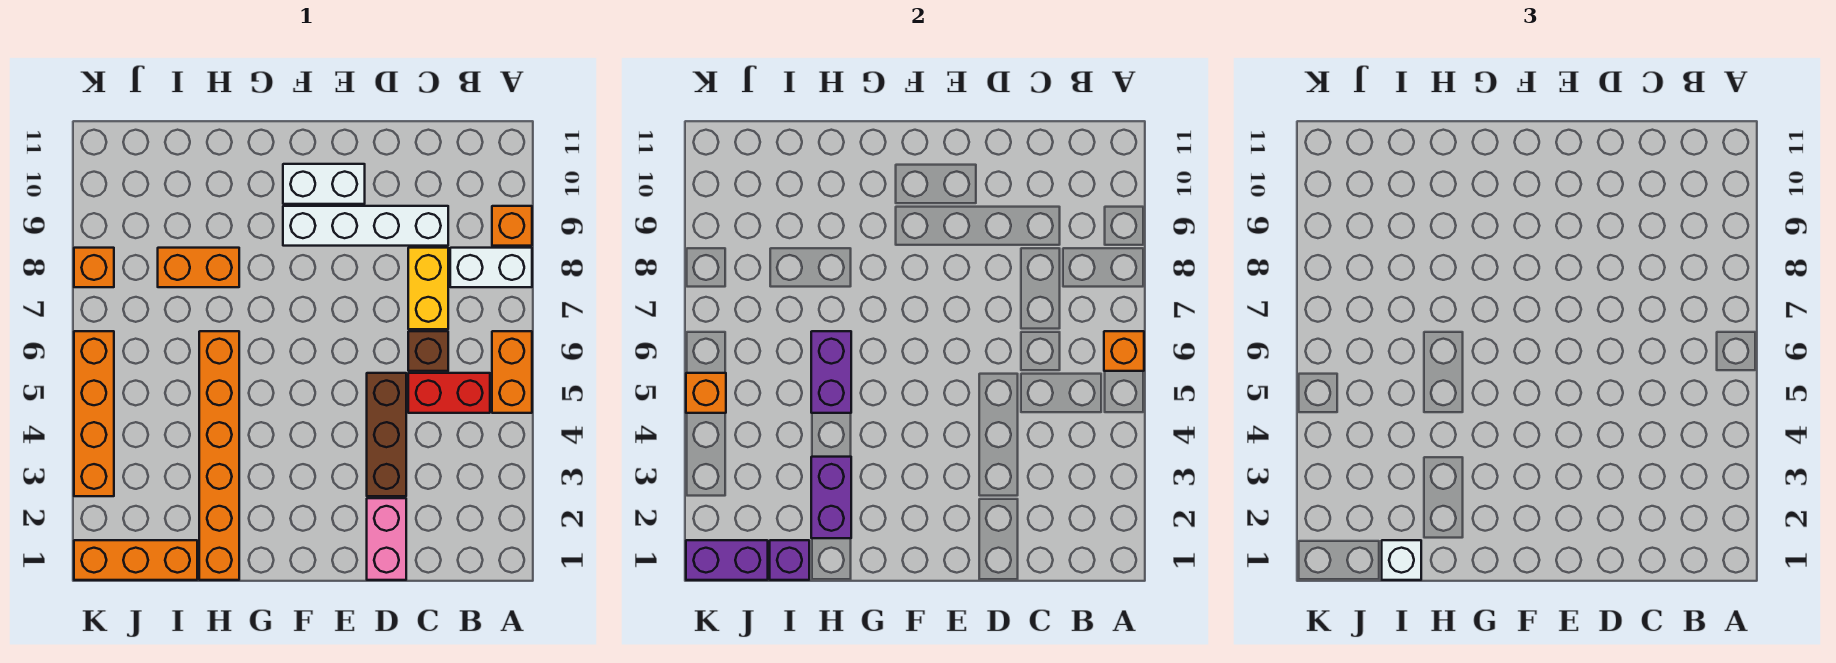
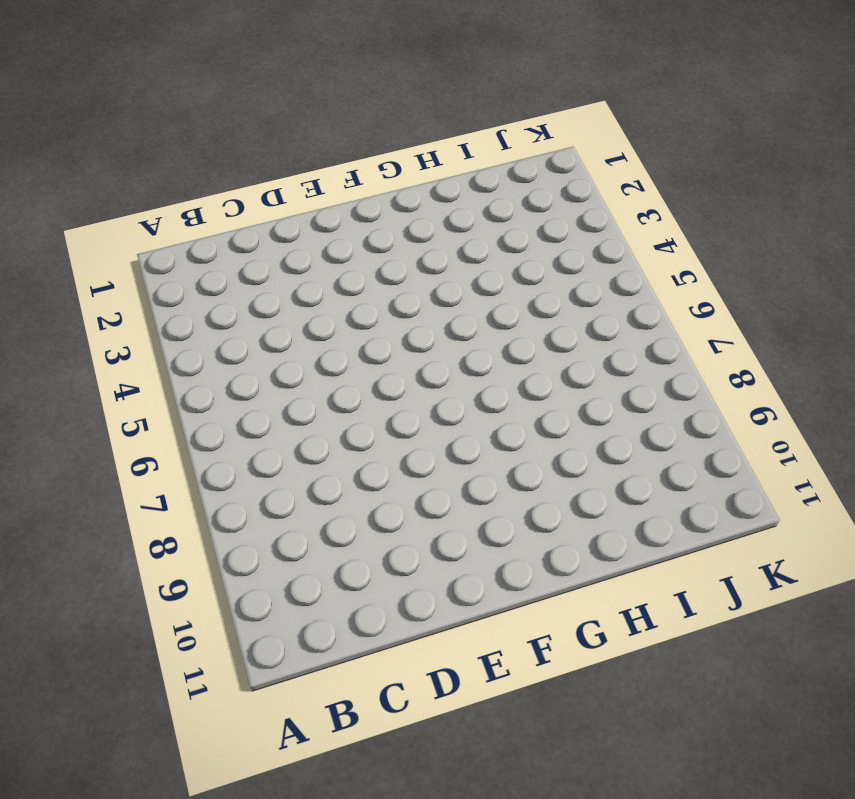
none -> orange brick A5:A6 level 1
none -> white brick A8:B8 level 1
none -> orange brick A9 level 1

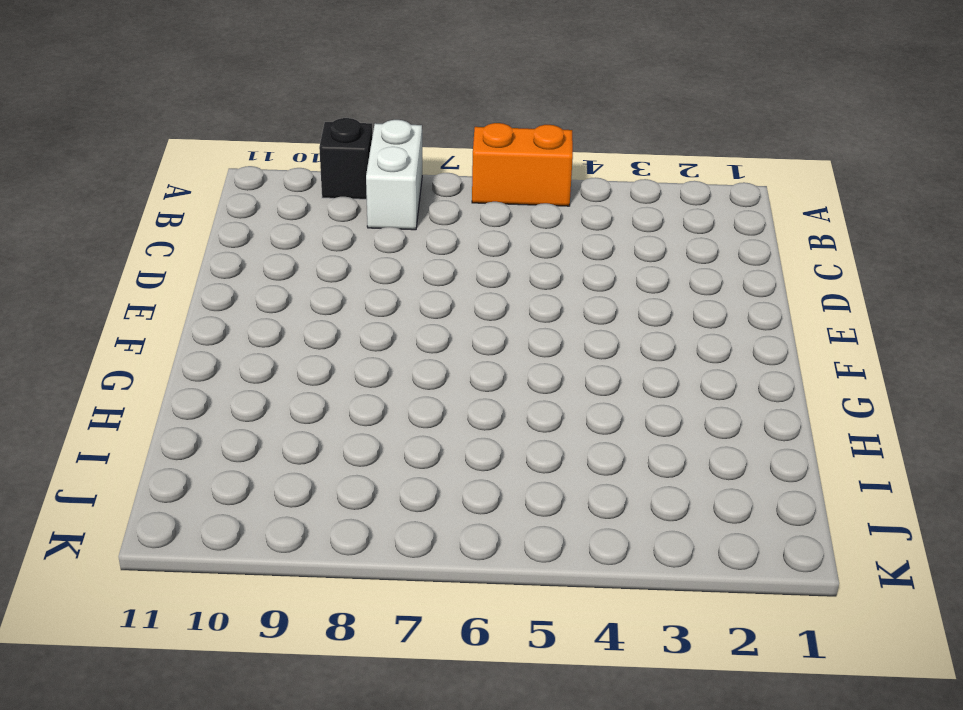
black brick A9 level 1 -> orange brick A9 level 1
none -> red brick B5:C5 level 1
none -> brown brick C6 level 1
none -> yellow brick C7:C8 level 1

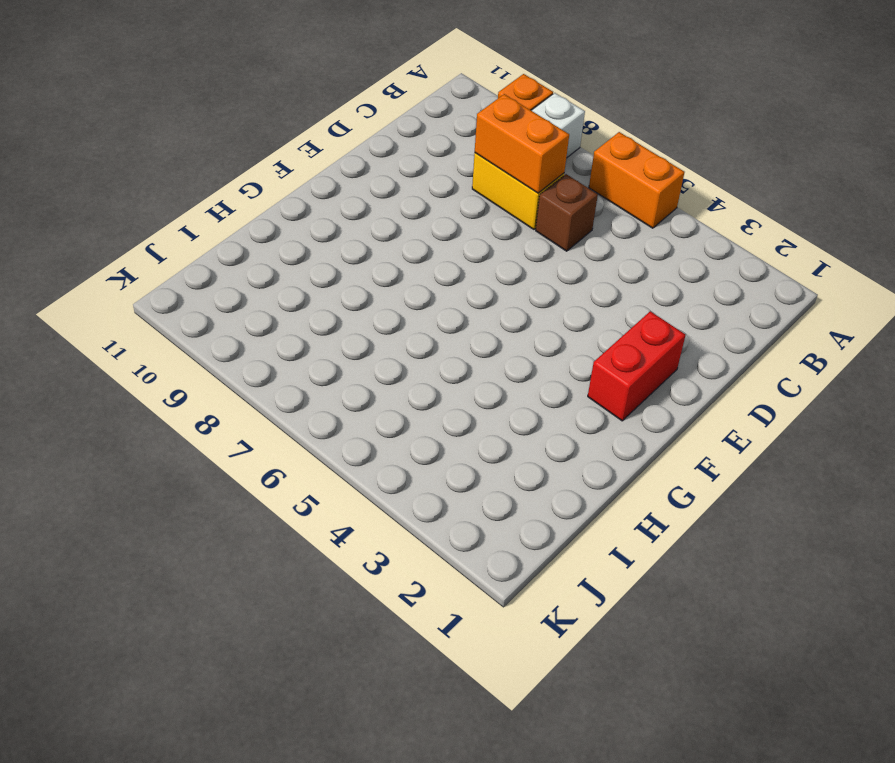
orange brick C7:C8 level 2 -> orange brick H8:I8 level 1
red brick E2:F2 level 1 -> red brick B5:C5 level 1
none -> white brick C9:F9 level 1
none -> pink brick D1:D2 level 1
none -> brown brick D3:D5 level 1

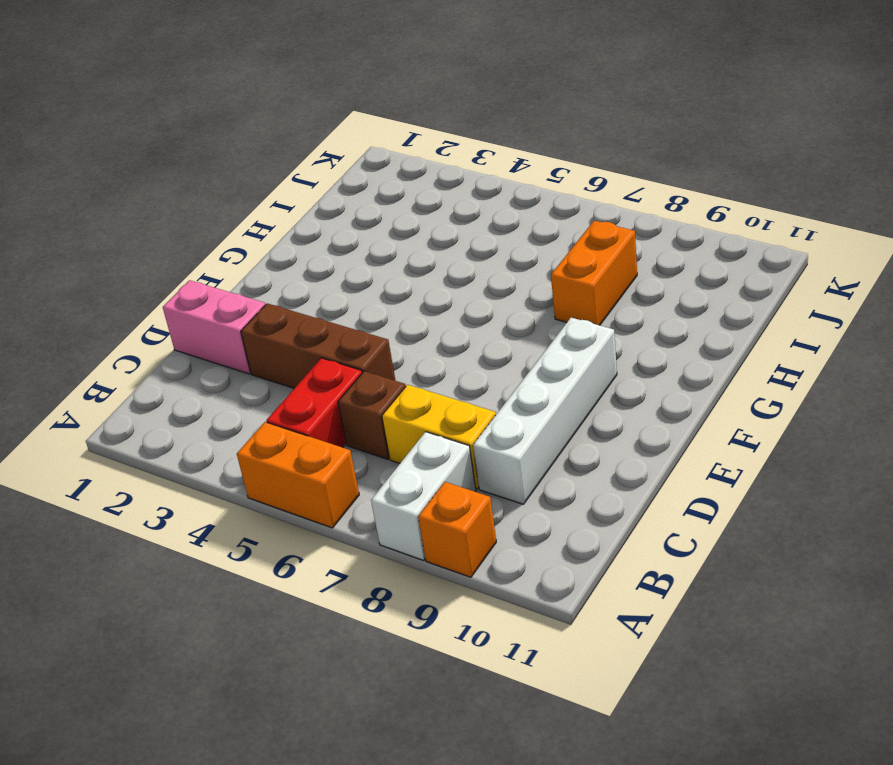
none -> white brick E10:F10 level 1
none -> orange brick H1:H6 level 1
none -> orange brick I1:K1 level 1

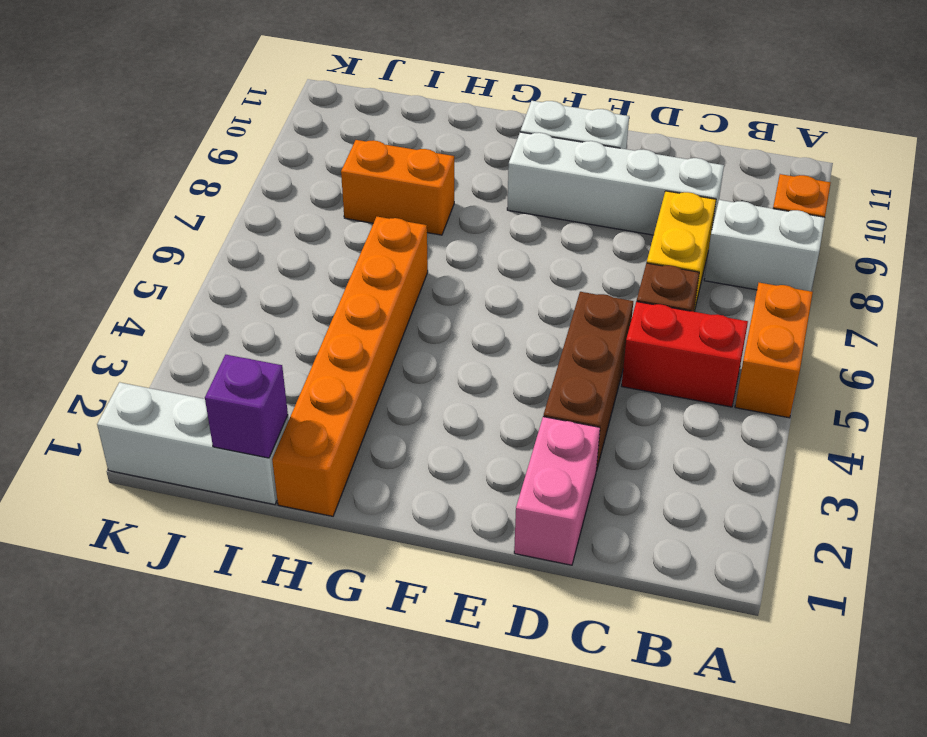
white brick I1:K1 level 1 -> orange brick I1:K1 level 1
none -> orange brick K3:K6 level 1
none -> orange brick K8 level 1
none -> orange brick A6 level 2

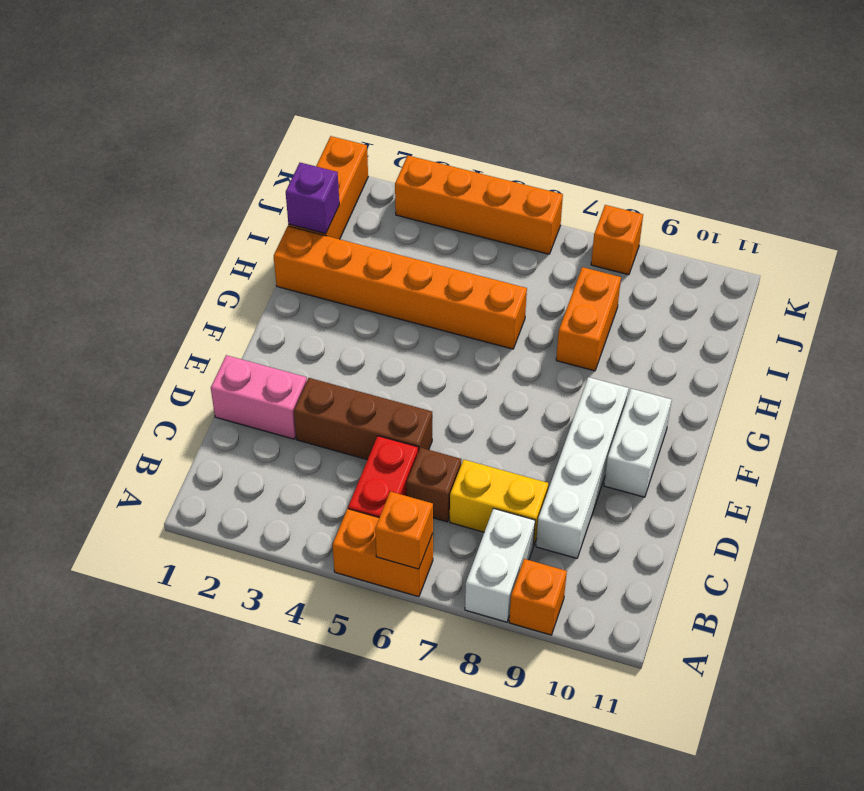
none -> purple brick H2:H3 level 2
none -> purple brick H5:H6 level 2
none -> purple brick J1:K1 level 2

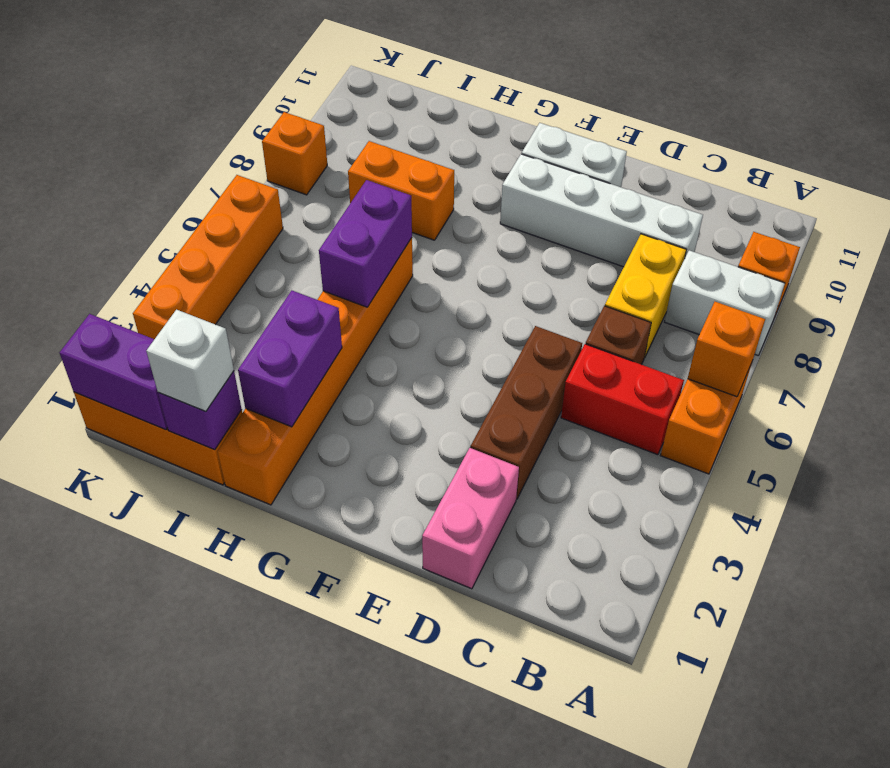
none -> orange brick K5 level 2

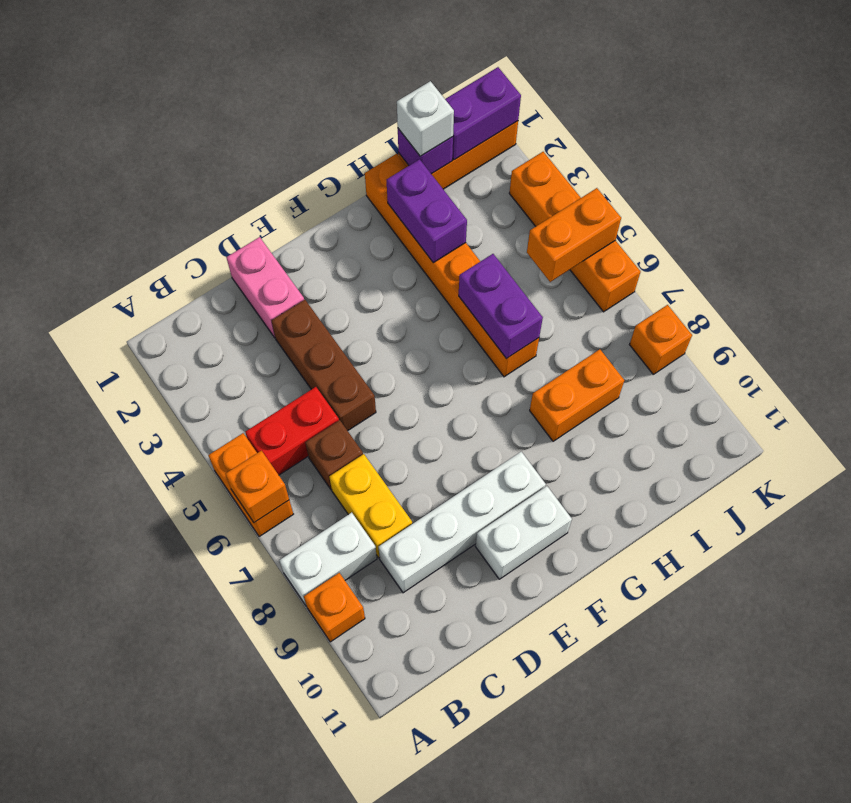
orange brick J5:K5 level 2 -> orange brick K5 level 2

